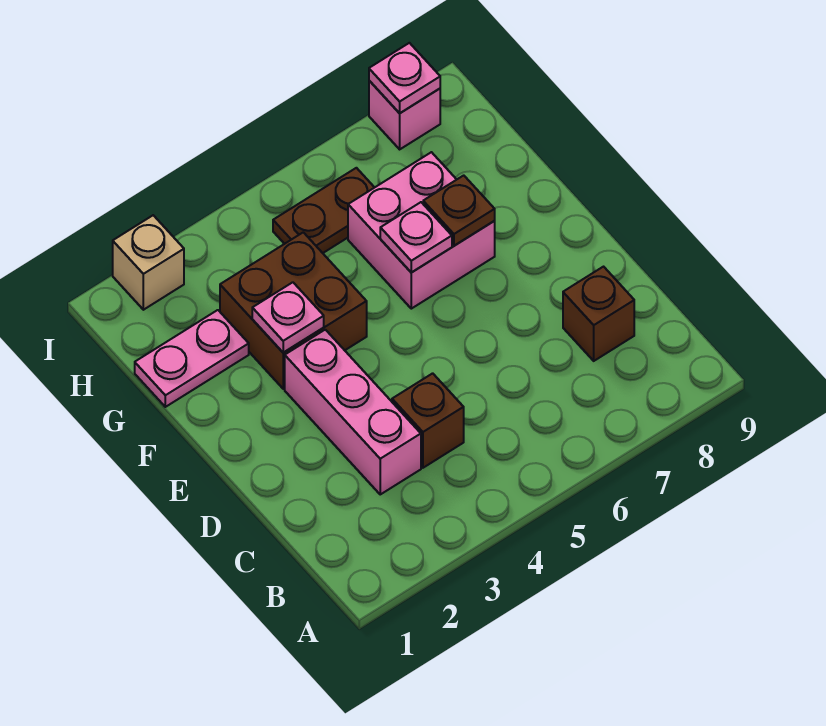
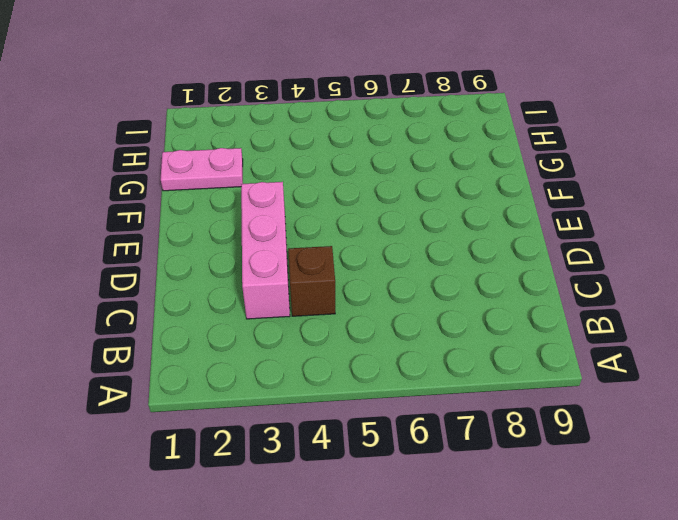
none -> brown brick C8 level 1
none -> brown brick F3:G4 level 1
none -> pink brick F6:G7 level 1

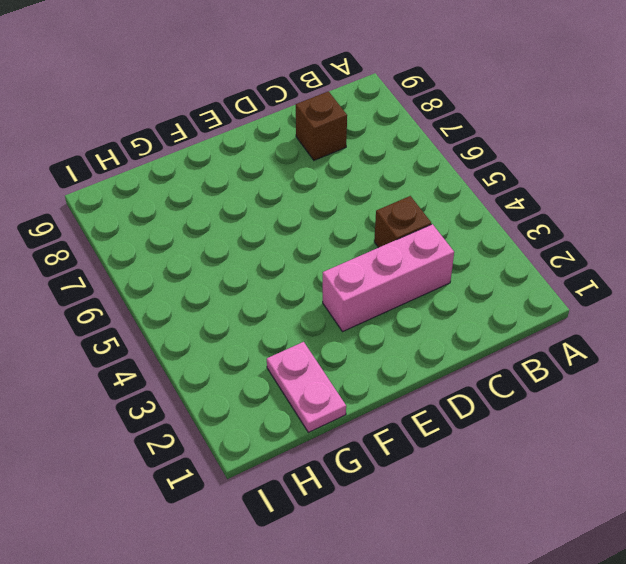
none -> brown brick F3:G4 level 1
none -> pink brick F6:G7 level 1
none -> brown plate H5:H6 level 1

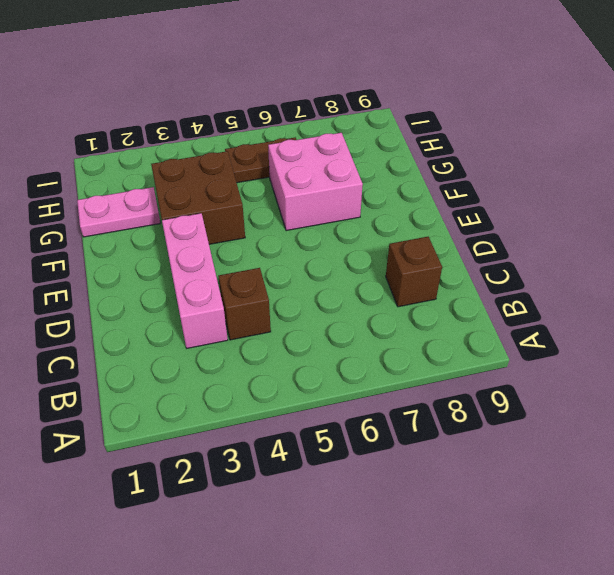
none -> tan brick I2 level 1
none -> pink brick I8 level 1
none -> pink plate F3 level 2

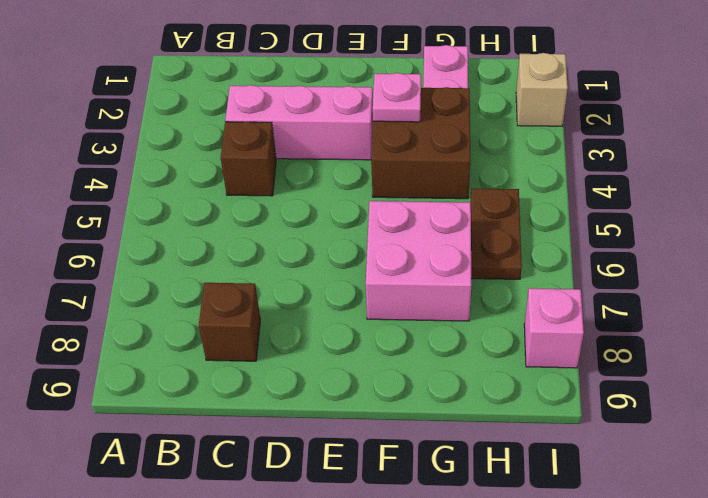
none -> pink plate F6 level 2
none -> brown plate F7 level 2
none -> pink plate I8 level 2

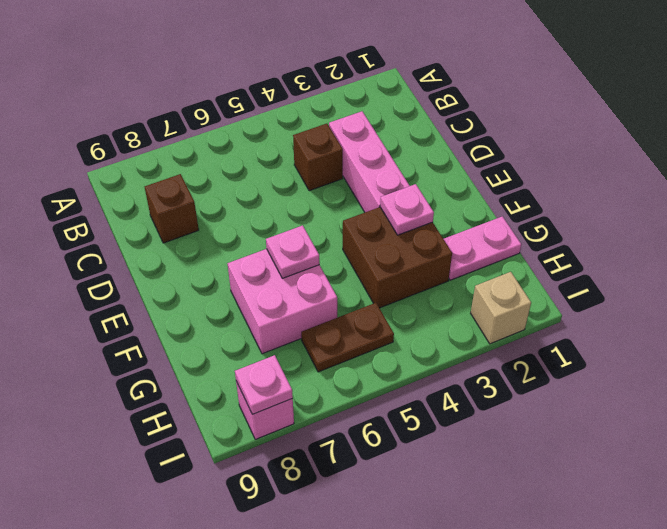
none -> brown plate F7 level 2

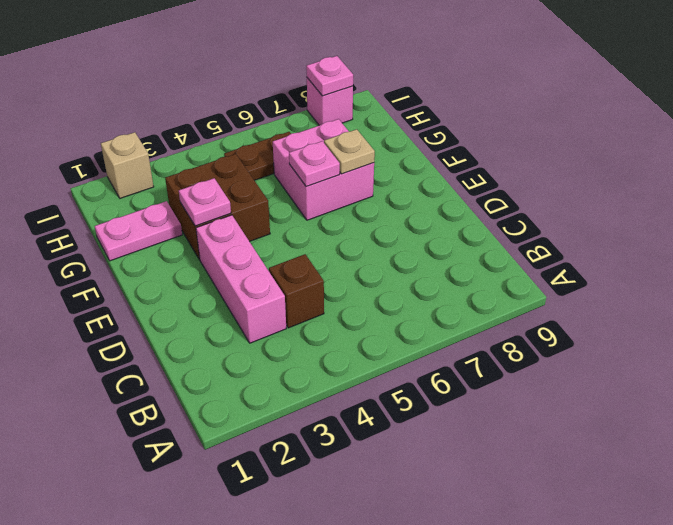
tan plate F7 level 2 -> brown plate F7 level 2
none -> brown brick C8 level 1

